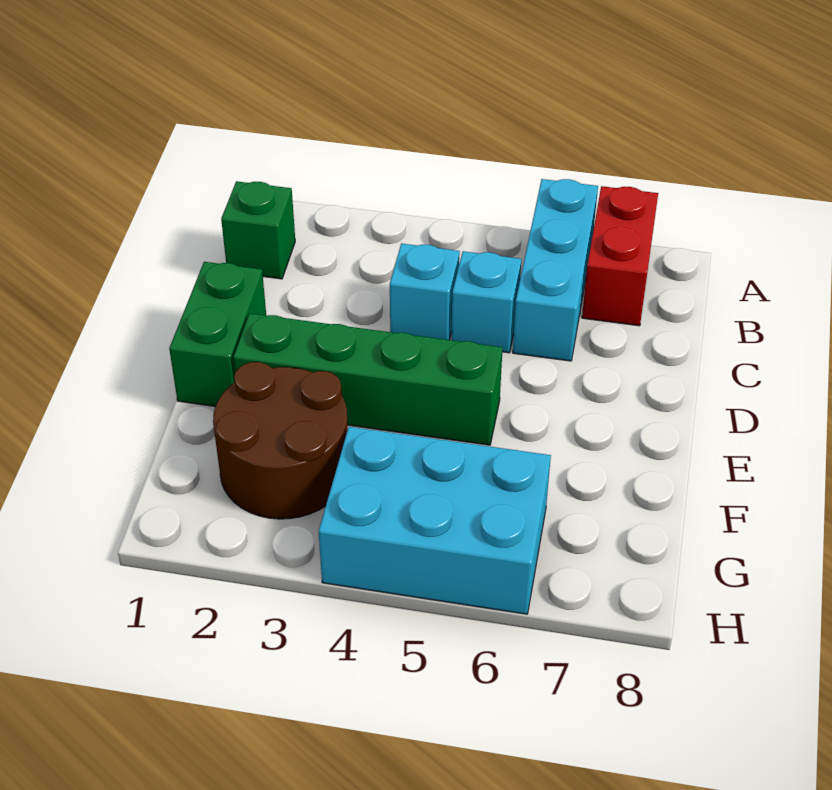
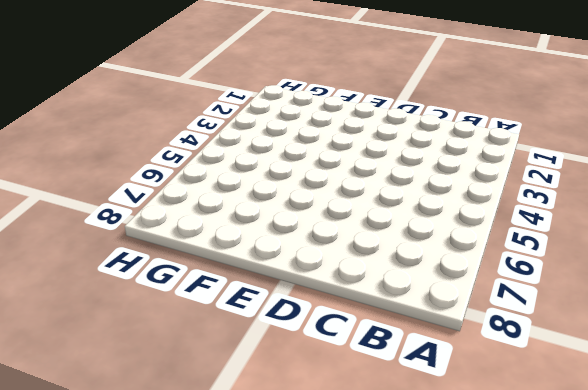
none -> cyan brick A6:C6 level 1
none -> red brick A7:B7 level 1

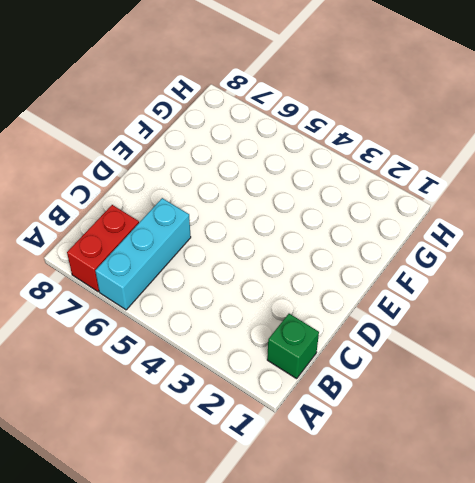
none -> cyan brick C4 level 1
none -> cyan brick C5 level 1

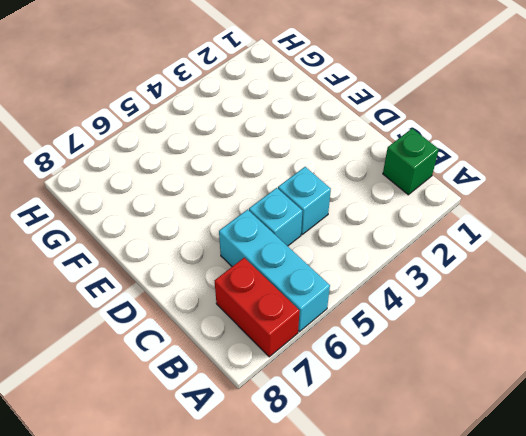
none -> green brick D1:E1 level 1
none -> green brick E2:E5 level 1

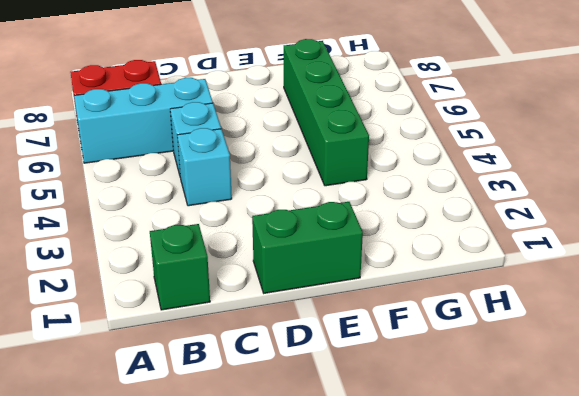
green brick F4:F7 level 1 -> green brick E2:E5 level 1
none -> brown round brick F2:G3 level 1
none -> cyan brick G4:H6 level 1

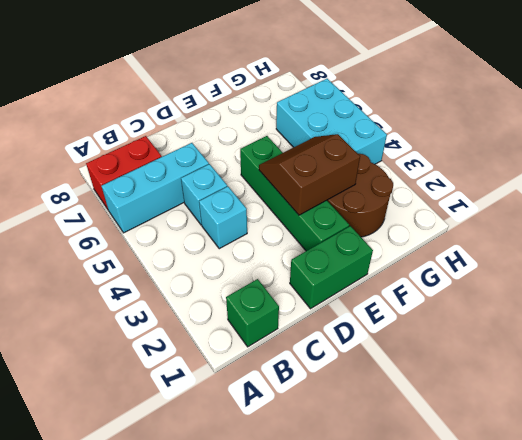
brown slope E3:F4 level 2 top 3 -> none

